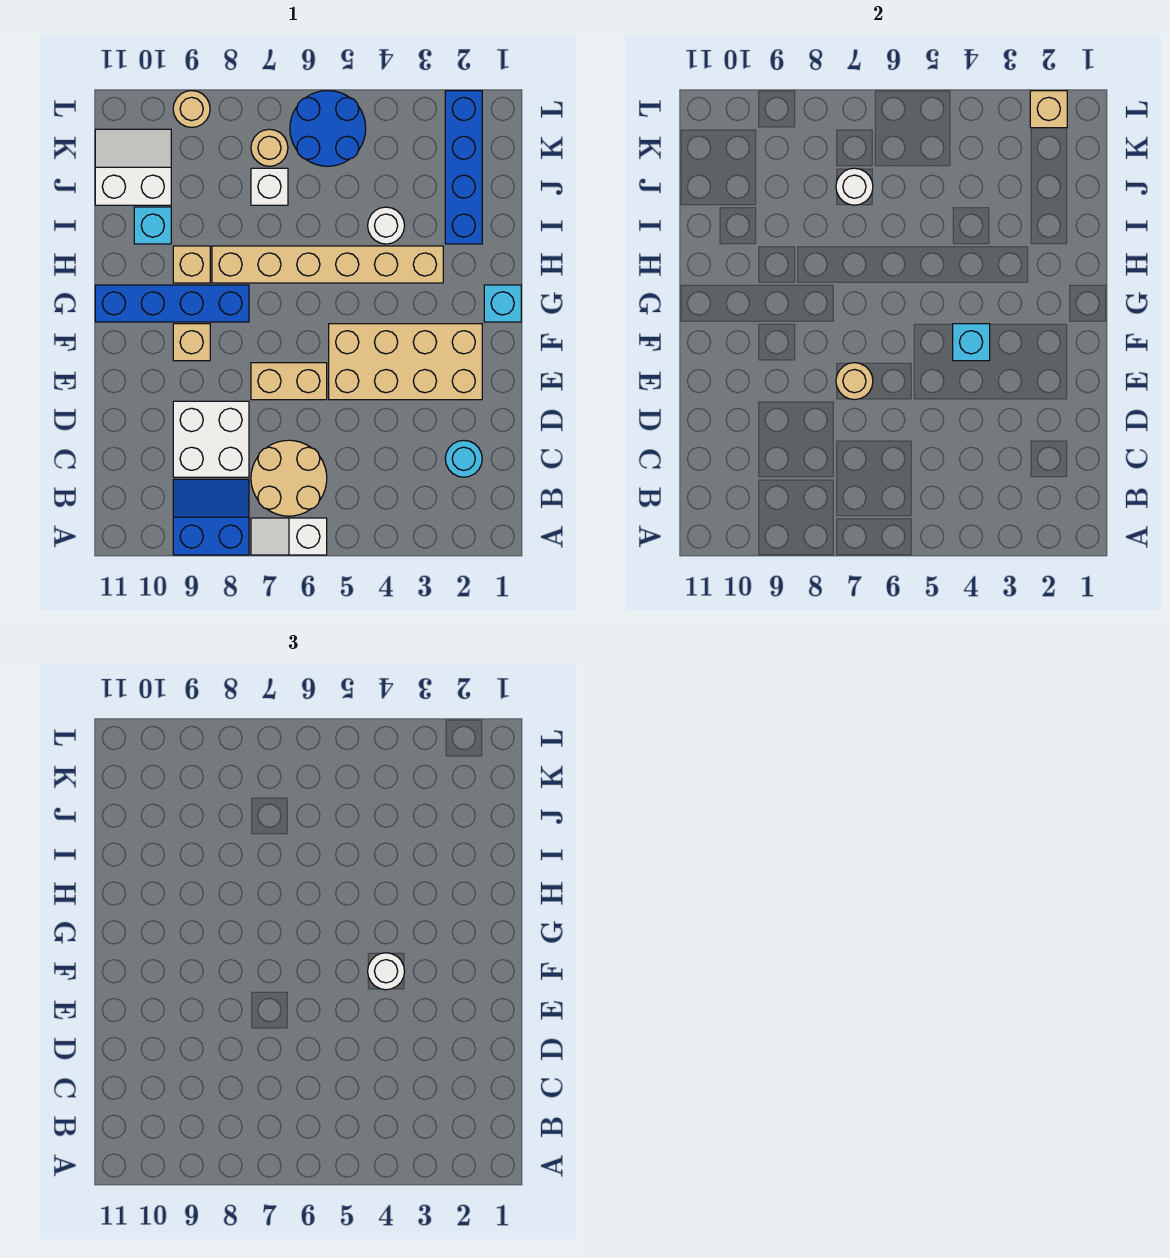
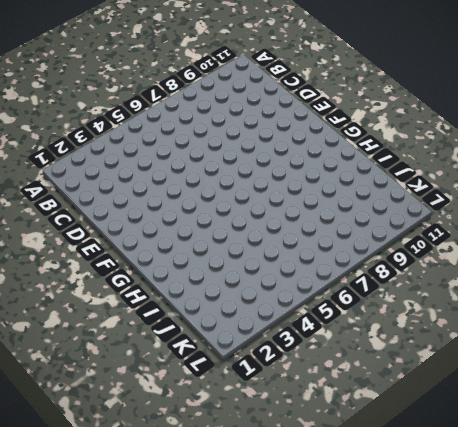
none -> white slope A6:A7 level 1 top 6
none -> blue slope A8:B9 level 1 top A
none -> tan round brick B6:C7 level 1

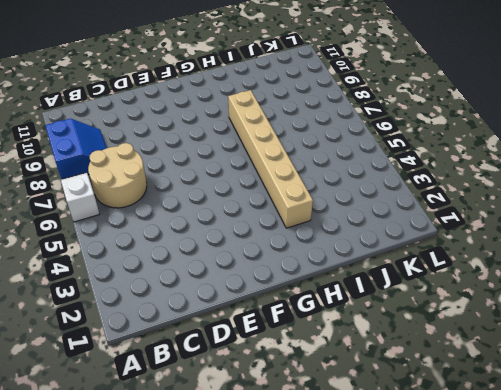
none -> cyan round brick C2 level 1
none -> white brick C8:D9 level 1
none -> tan brick E2:F5 level 1

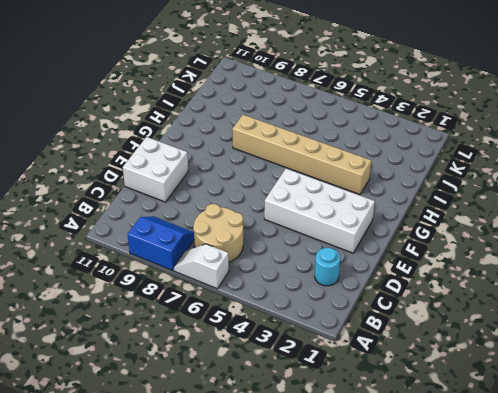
white brick D10:E11 level 1 -> white brick C8:D9 level 1
white brick E2:F5 level 1 -> tan brick E2:F5 level 1
none -> tan brick E6:E7 level 1
none -> tan brick F9 level 1
none -> cyan brick G1 level 1

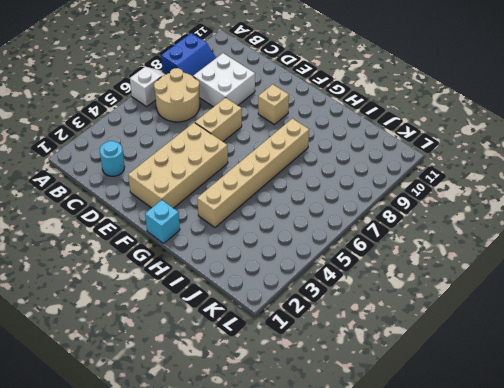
none -> blue brick G8:G11 level 1
none -> tan brick H9 level 1
none -> blue brick I2:L2 level 1

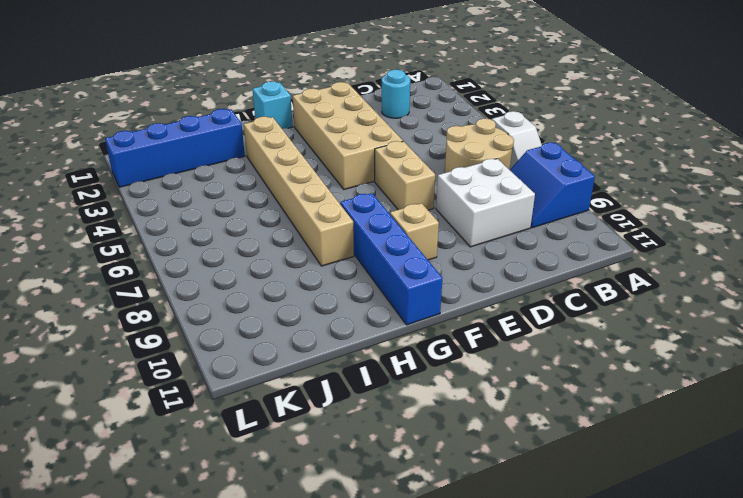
none -> tan brick H9 level 1
none -> white round brick I4 level 1
none -> cyan brick I10 level 1

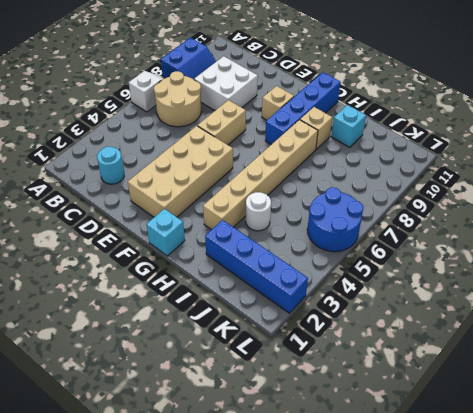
none -> white brick J7 level 1
none -> white slope J10:K11 level 1 top J
none -> tan round brick K7 level 1

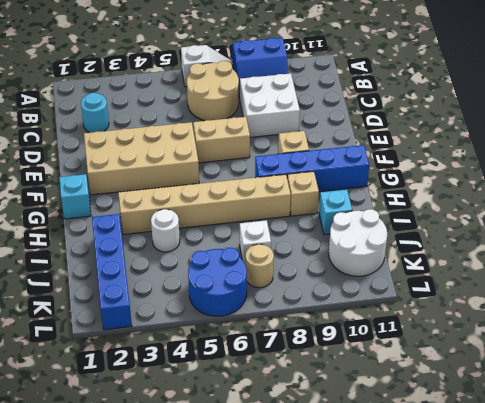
white round brick J10:K11 level 1 -> white slope J10:K11 level 1 top J
none -> tan round brick L9 level 1
none -> tan round brick E7 level 2
none -> cyan brick F4 level 2

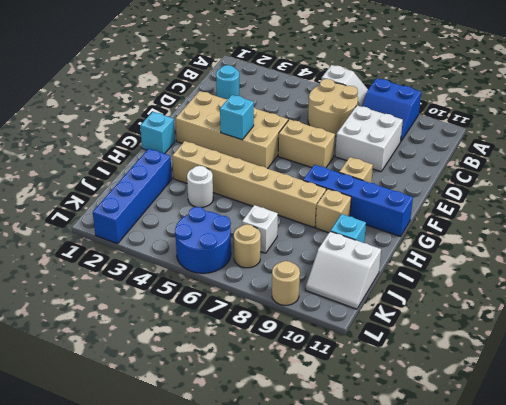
none -> tan round brick E7 level 2
none -> white round brick J7 level 2
none -> tan brick L2 level 2

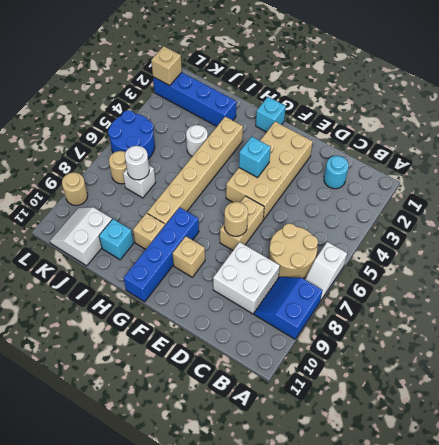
none -> white round brick F4 level 3

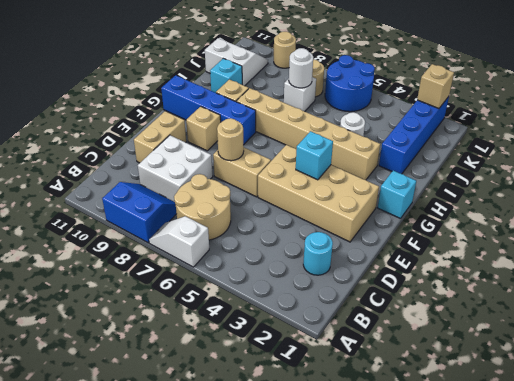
tan brick D10:E10 level 1 -> none
none -> white round brick F4 level 3

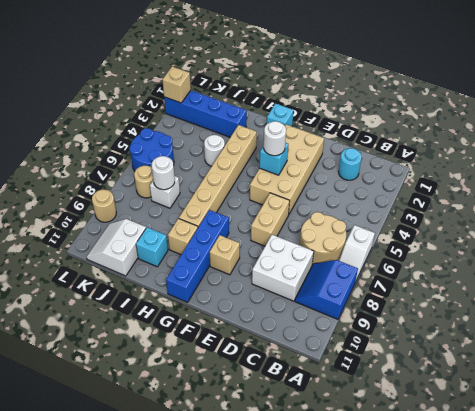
none -> tan round brick E7 level 2

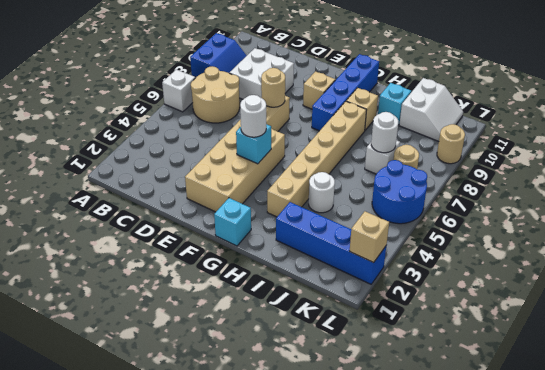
none -> cyan round brick C2 level 1

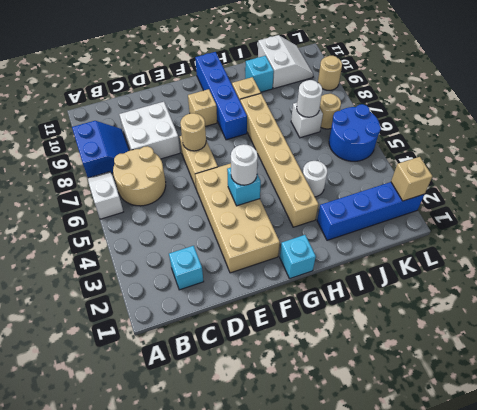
cyan brick C2 level 1 -> cyan round brick C2 level 1

